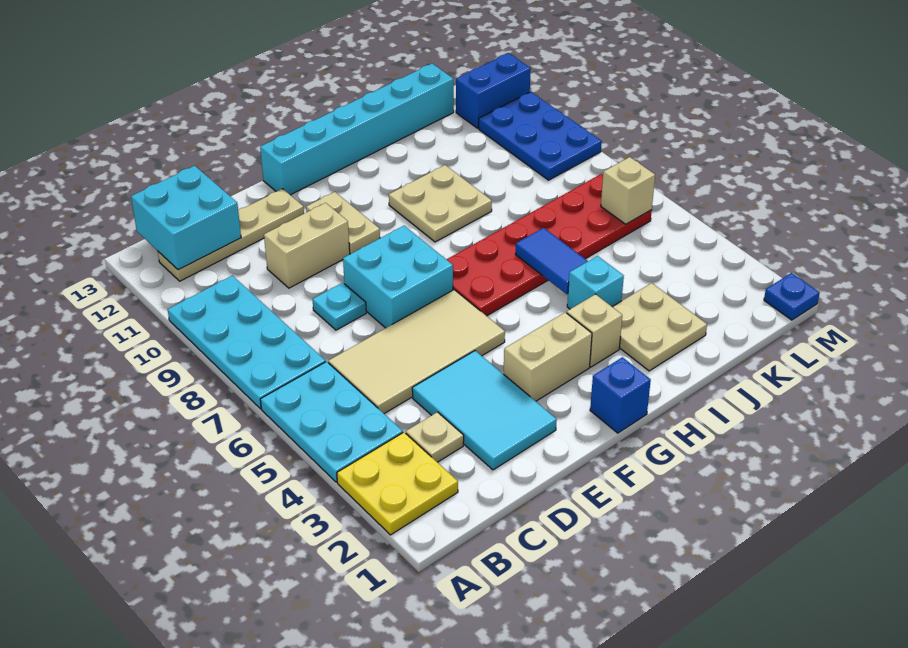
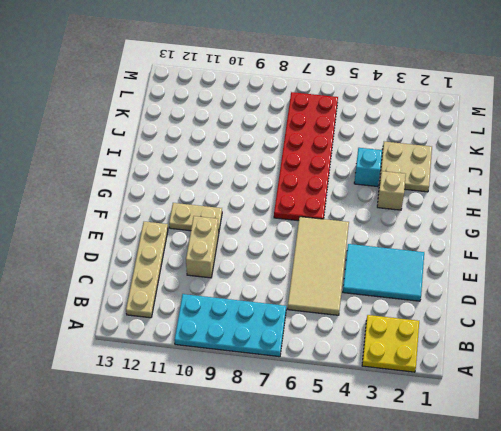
none -> cyan plate A4:B6 level 1
none -> tan plate C3 level 1
none -> cyan plate D8 level 1

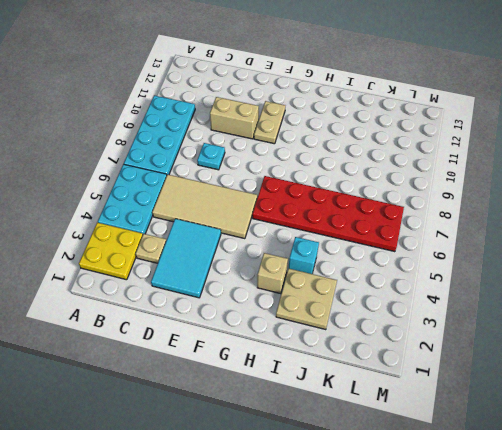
none -> tan plate B12:E12 level 1
none -> cyan brick E7:F8 level 1
none -> tan brick F3:G3 level 1

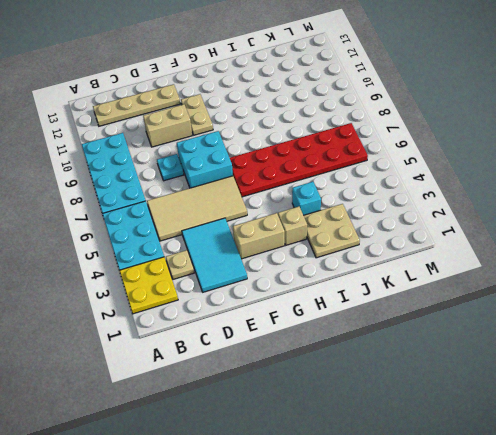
none -> cyan brick F13:K13 level 1
none -> blue brick G1 level 1
none -> tan plate H9:I10 level 1

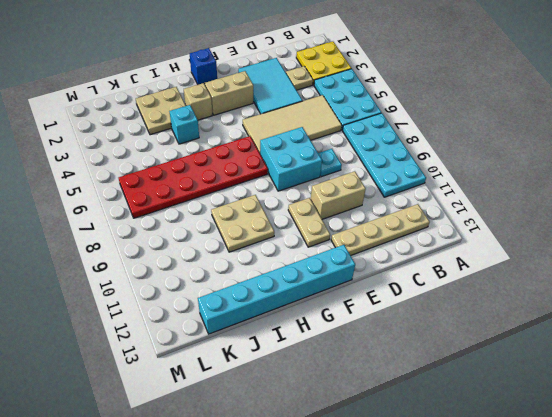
none -> blue plate L9:M11 level 1
none -> blue brick L12:M12 level 1
none -> blue plate M1 level 1

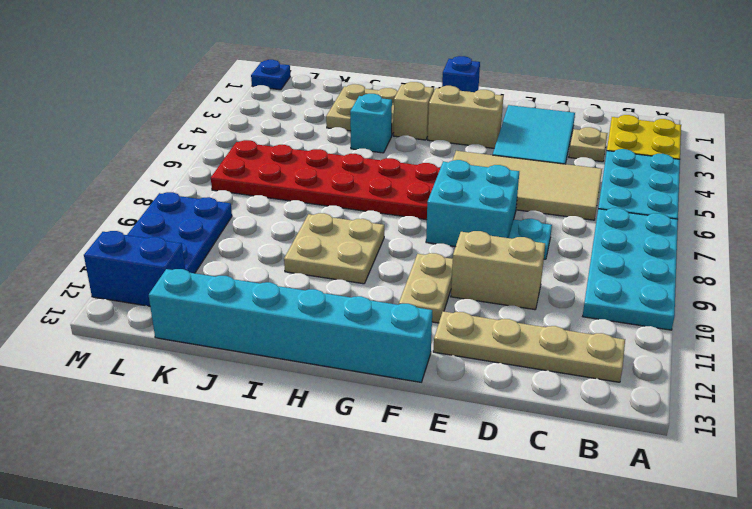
none -> cyan brick B12:C13 level 2
none -> blue tile I5:I6 level 2
none -> tan brick L6 level 2

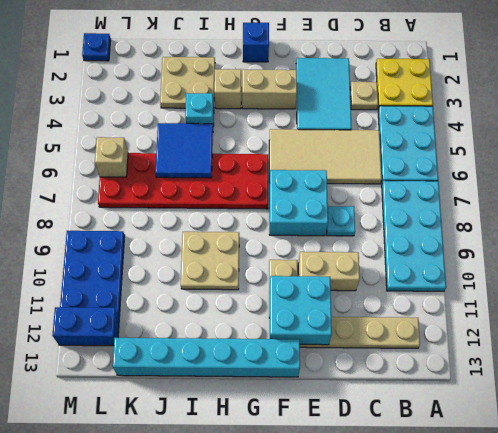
cyan brick E11:F12 level 2 -> cyan brick B12:C13 level 2
blue tile I5:J6 level 2 -> blue tile I5:I6 level 2

